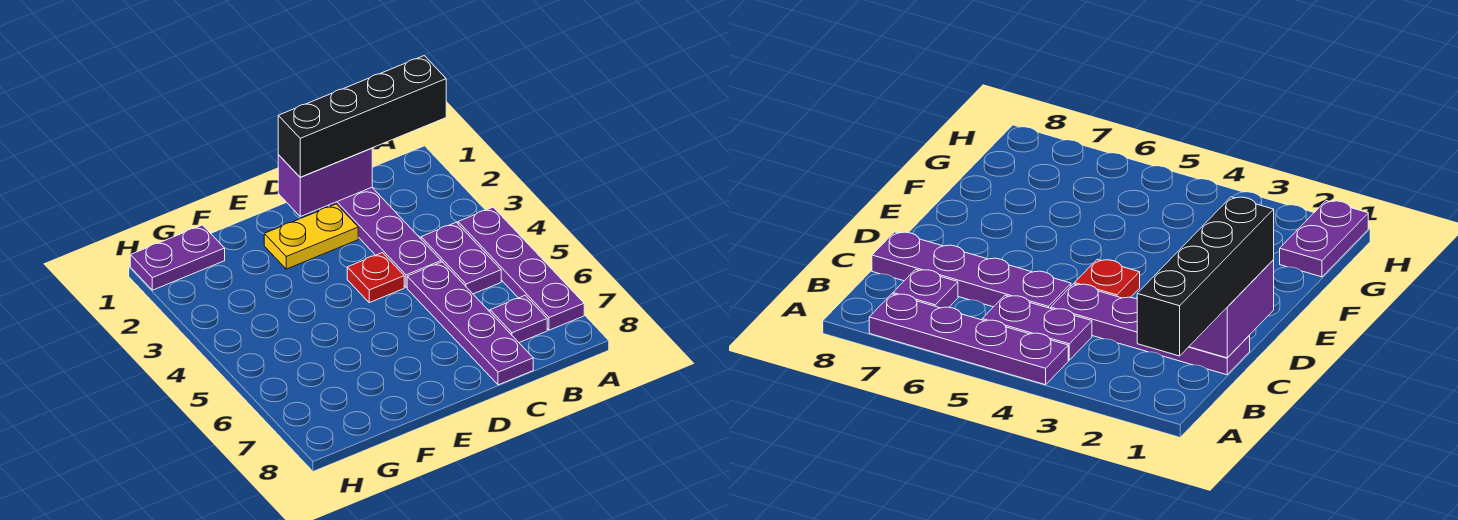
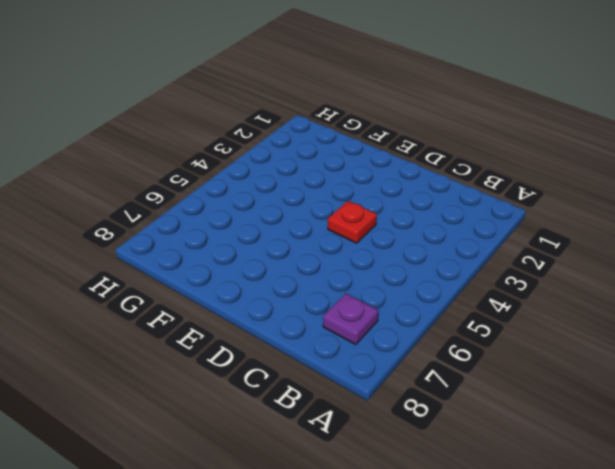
none -> purple plate A4:A7 level 1
none -> purple plate B4:B5 level 1

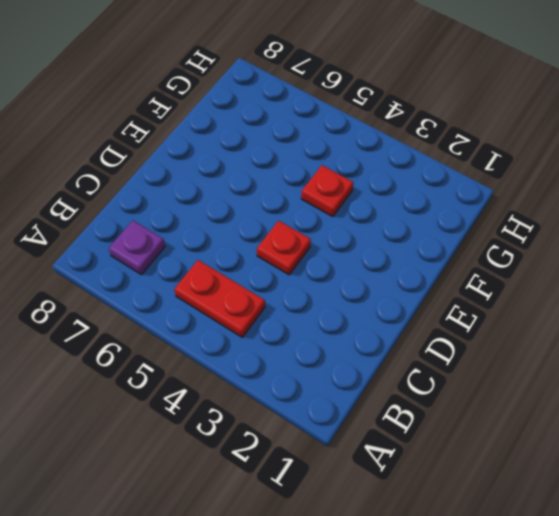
red plate B4:B5 level 1 -> purple plate B4:B5 level 1
red plate F4 level 1 -> none
none -> purple plate A4:A7 level 1
none -> purple plate C1:C4 level 1

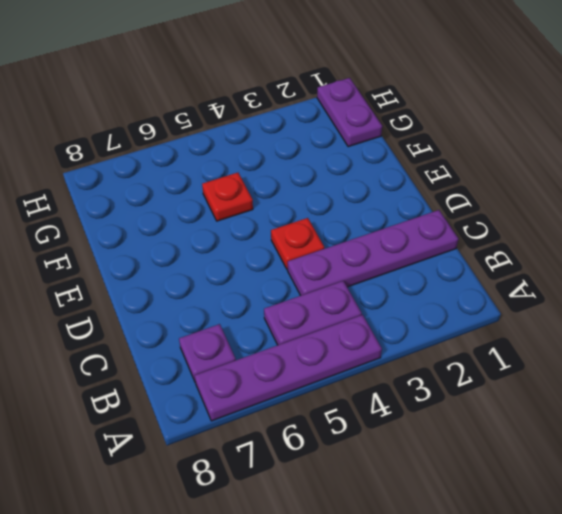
red plate F5 level 1 -> none
none -> purple plate C5:C8 level 1
none -> yellow plate D2:E2 level 1

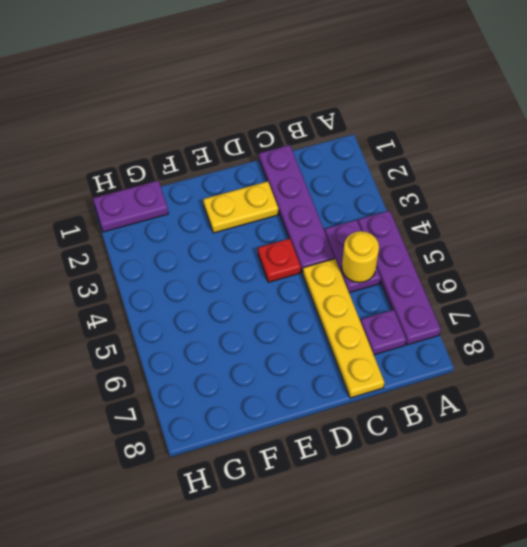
yellow round brick B5 level 2 -> none
yellow plate C5:C8 level 1 -> purple plate C5:C8 level 1
none -> purple brick C1:D1 level 2
none -> black brick A1:D1 level 3

